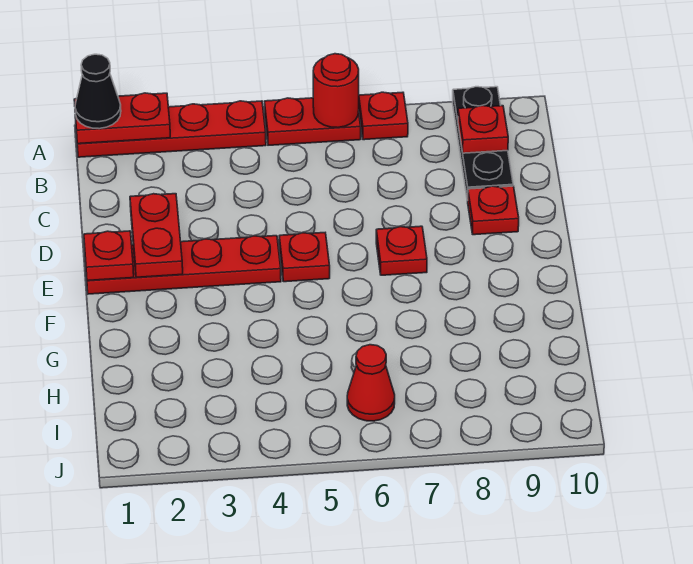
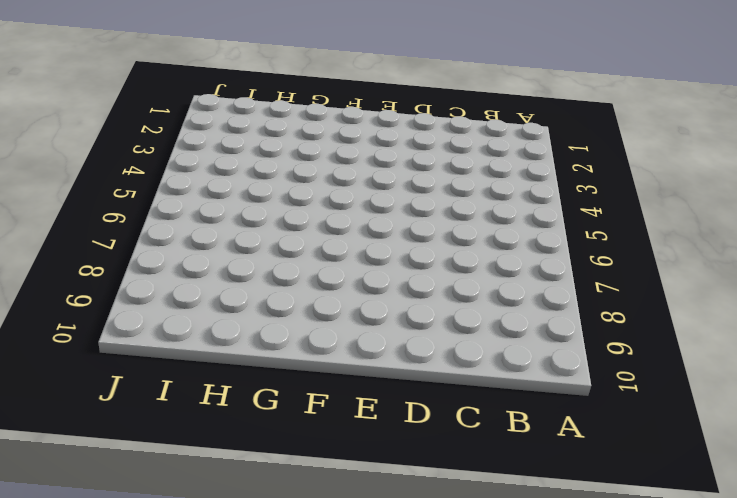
none -> red plate A1:A4 level 1
none -> red plate A5:A6 level 1
none -> red plate A7 level 1

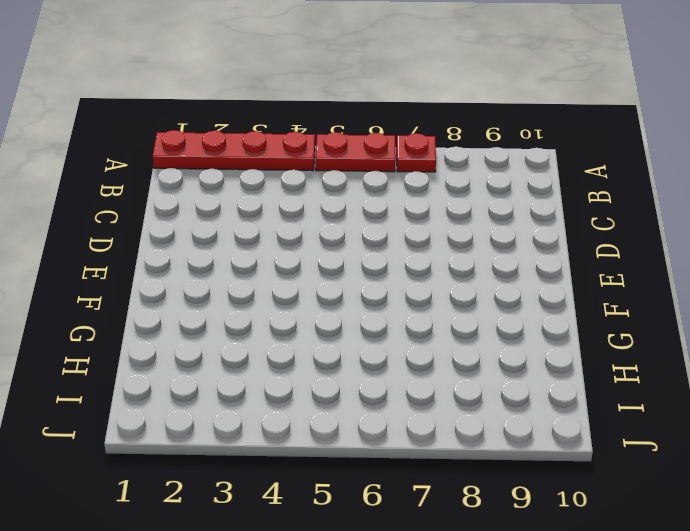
none -> black plate A9:C9 level 1
none -> red plate D9 level 1
none -> red plate E1:E4 level 1

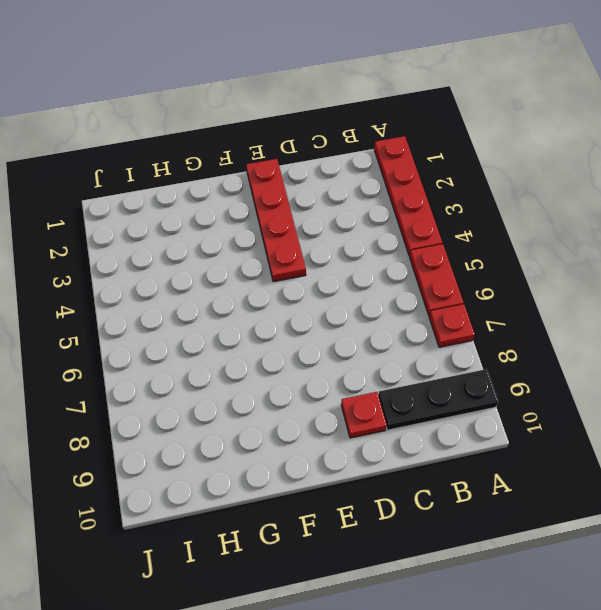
none -> red plate E5 level 1
none -> red plate E7 level 1
none -> red cone I6 level 1

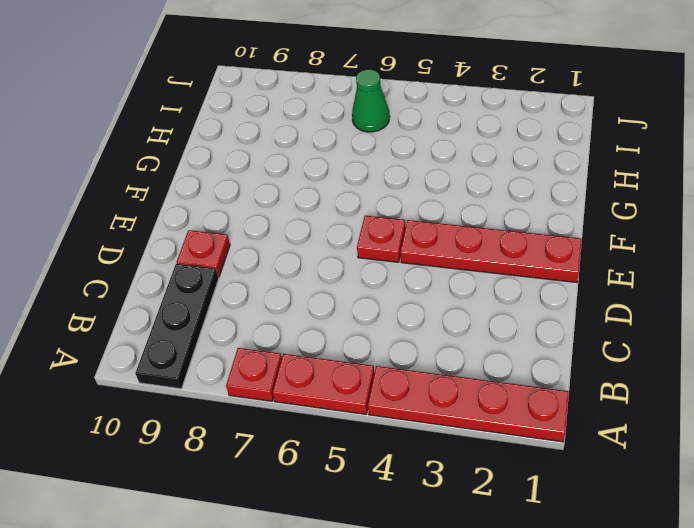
green cone I6 level 1 -> red cone I6 level 1
none -> red plate E7 level 1
none -> red plate A1:A2 level 2
none -> red round brick A6 level 2

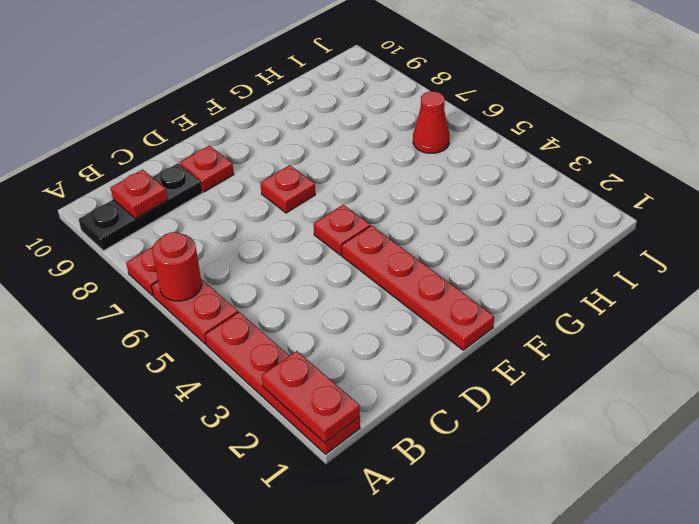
none -> red plate D2:E2 level 2
none -> red plate E1 level 2
none -> black cone A1 level 3

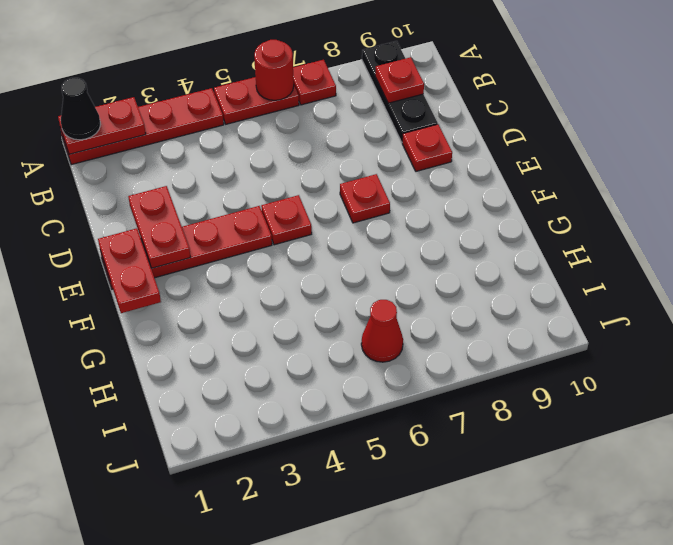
red plate E1:F1 level 2 -> red plate E1 level 2

